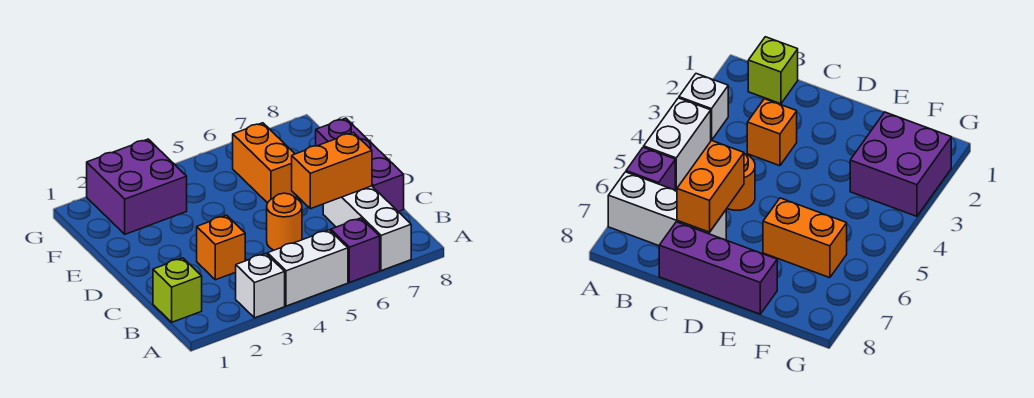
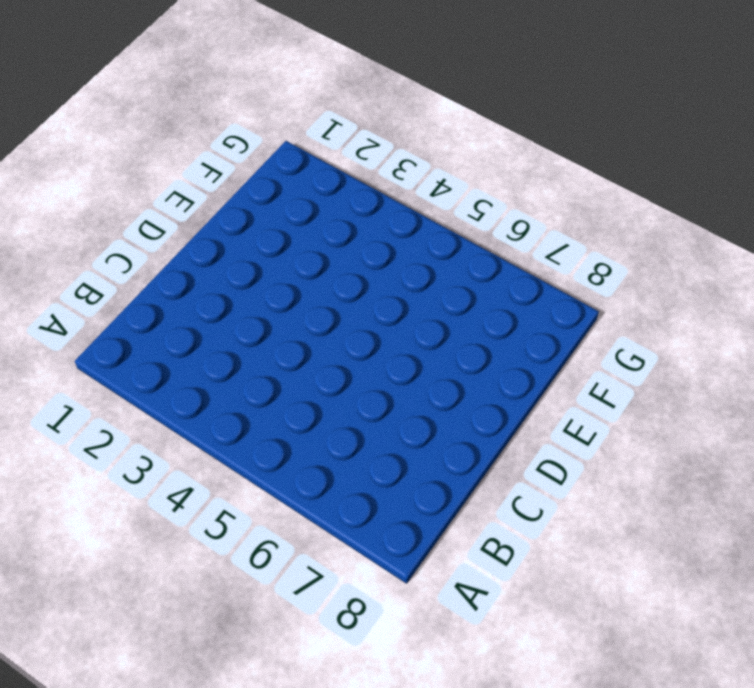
none -> white brick A3 level 1
none -> white brick A4:A5 level 1

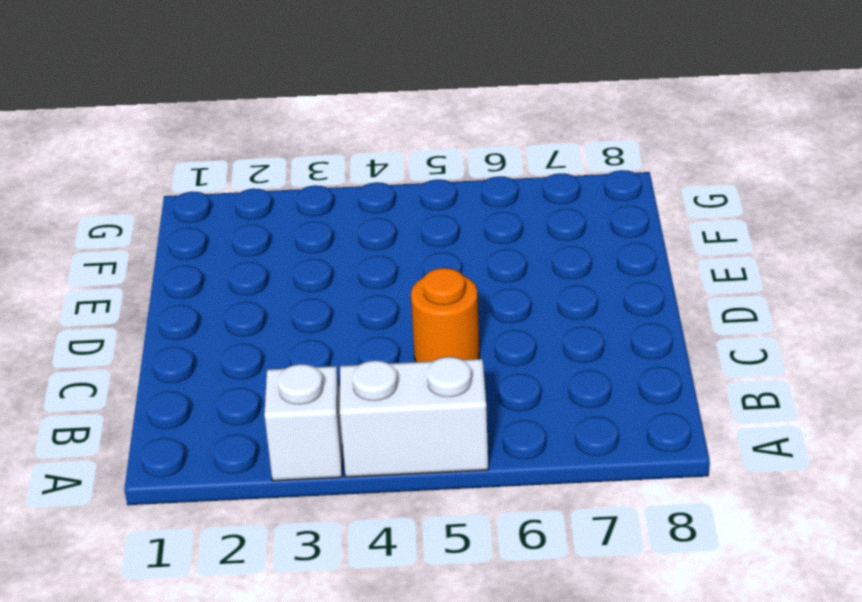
none -> purple brick A6 level 1
none -> white brick A7:C7 level 1

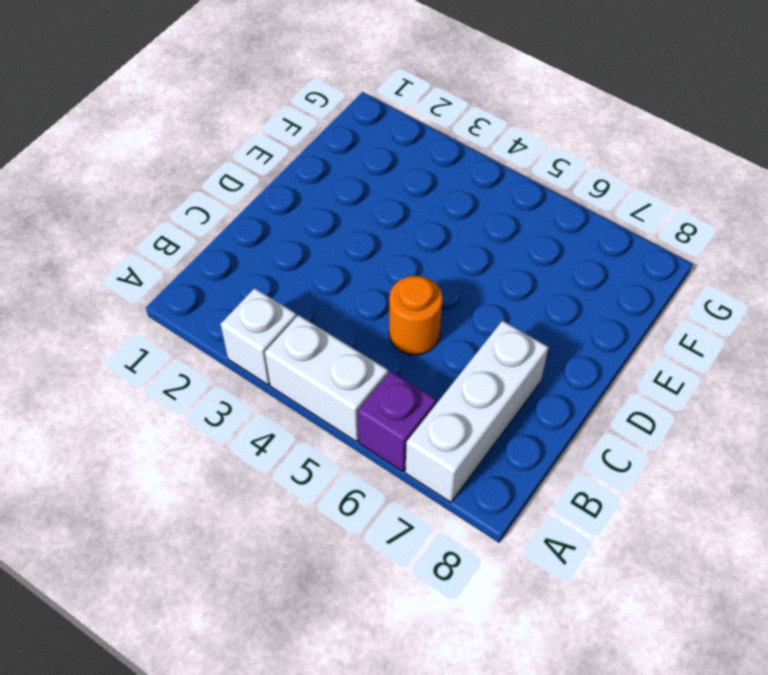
none -> lime brick B1 level 1
none -> orange brick C3 level 1

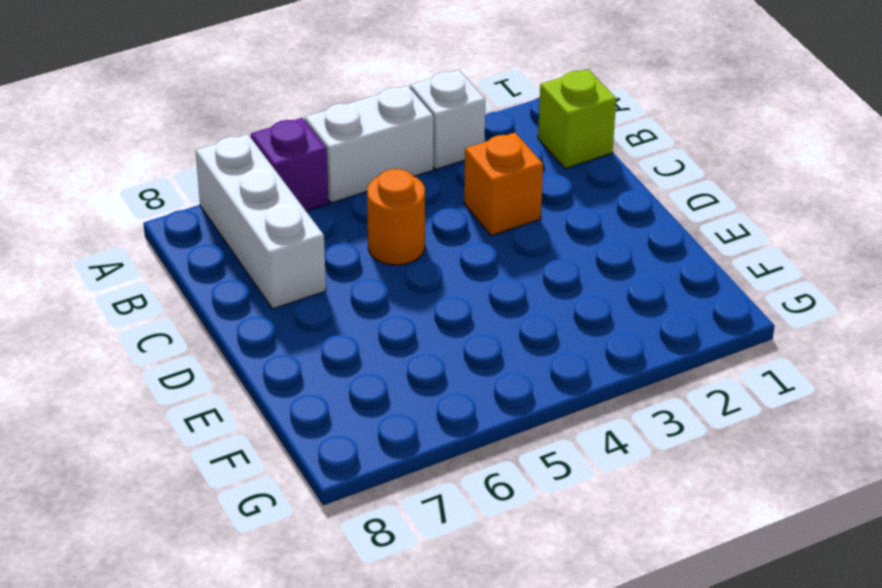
none -> purple brick C8:E8 level 1
none -> orange brick E6:F6 level 1

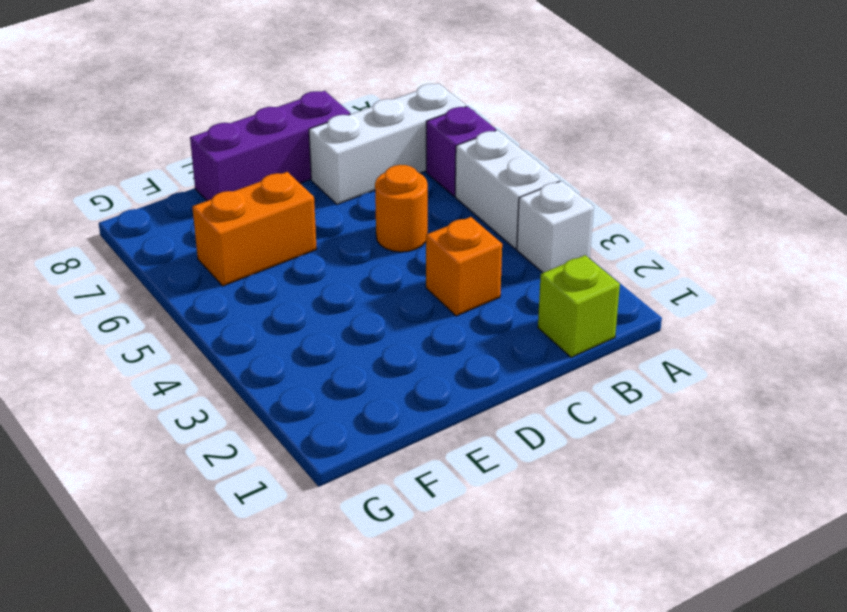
none -> purple brick F2:G3 level 1
none -> orange brick C6:C7 level 2

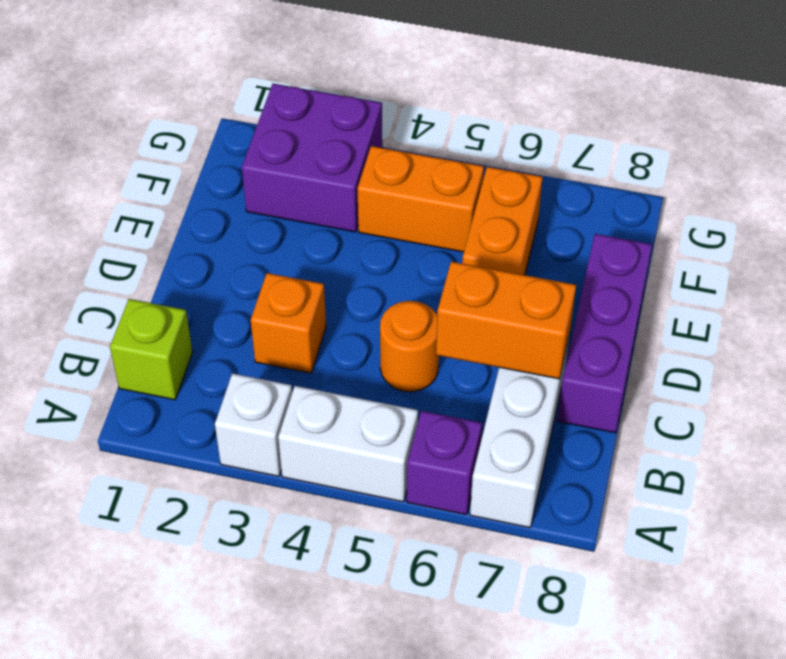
orange brick F4:F5 level 1 -> none

